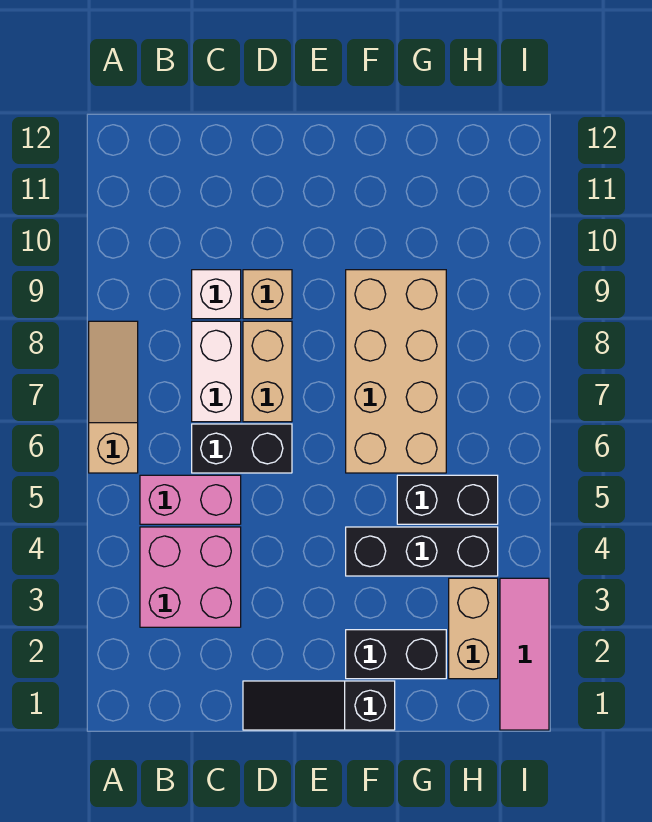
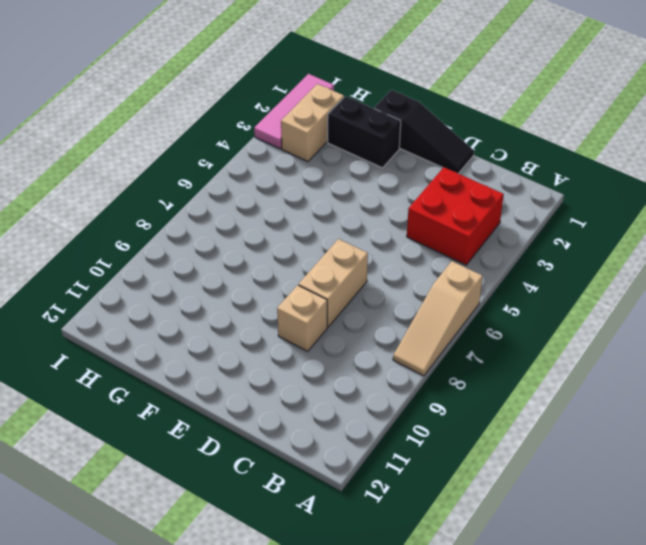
red brick B3:C4 level 1 -> pink brick B3:C4 level 1
none -> pink brick B5:C5 level 1
none -> black brick C6:D6 level 1
none -> white brick C7:C8 level 1

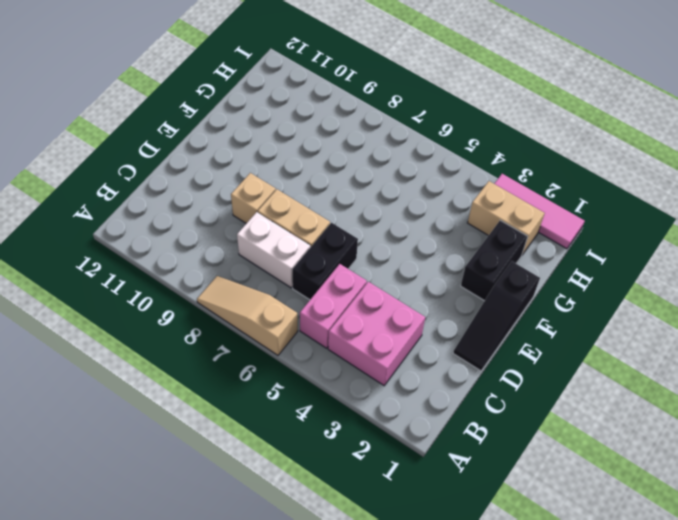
none -> white brick C9 level 1
none -> black brick F4:H4 level 1
none -> tan brick F6:G9 level 1

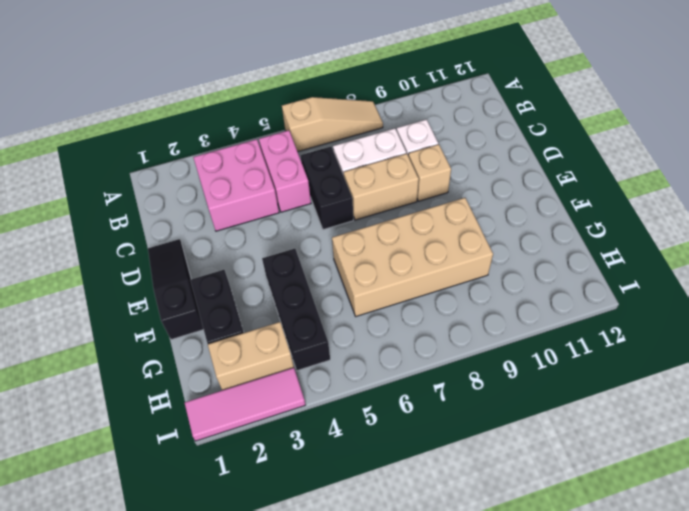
none -> black brick G5:H5 level 1

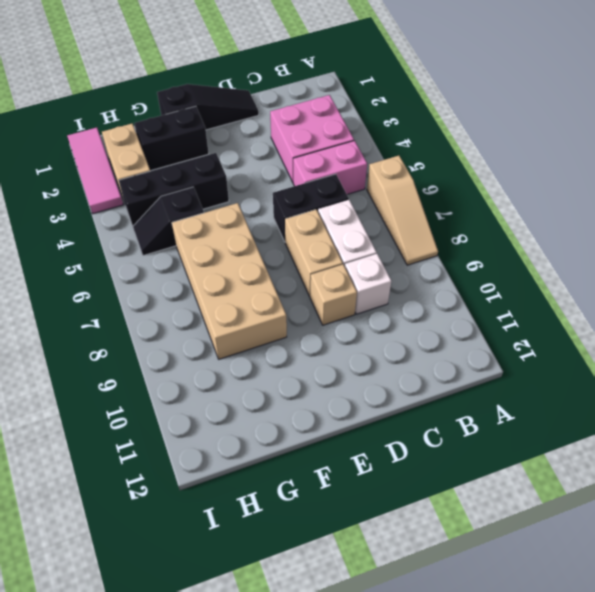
black slope G5:H5 level 1 top G -> black brick G5:H5 level 1

